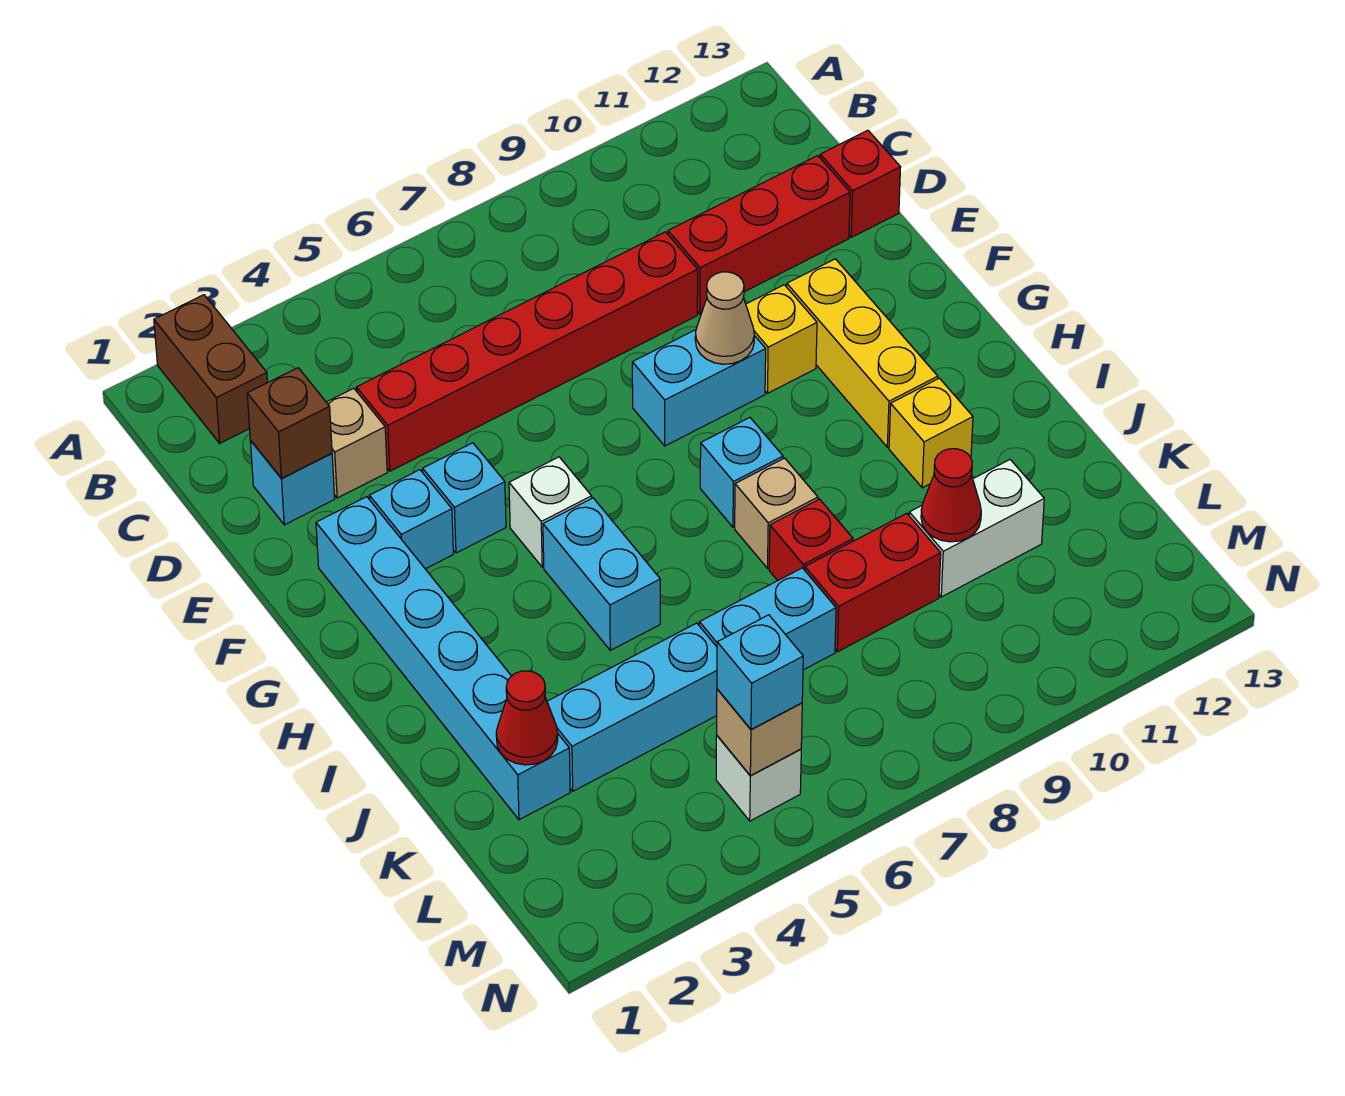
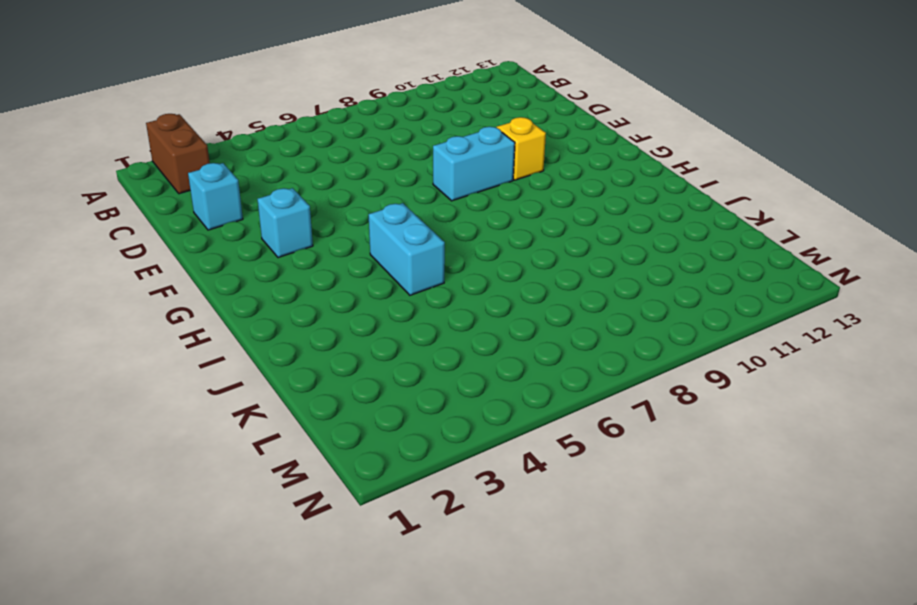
none -> tan brick D3 level 1
none -> red brick D4:D9 level 1
none -> red brick D10:D12 level 1

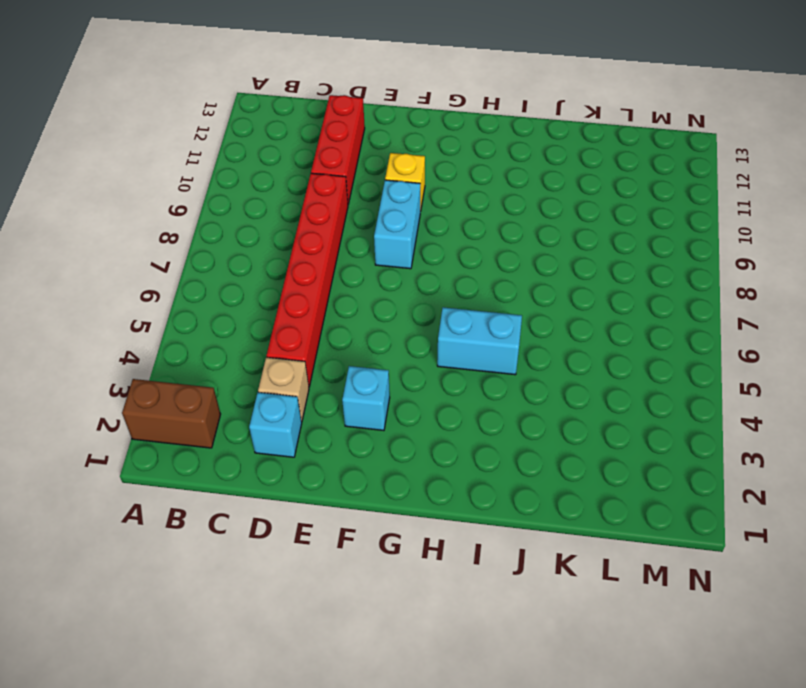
none -> red brick D13 level 1
none -> cyan brick F2:K2 level 1
none -> cyan brick F4 level 1

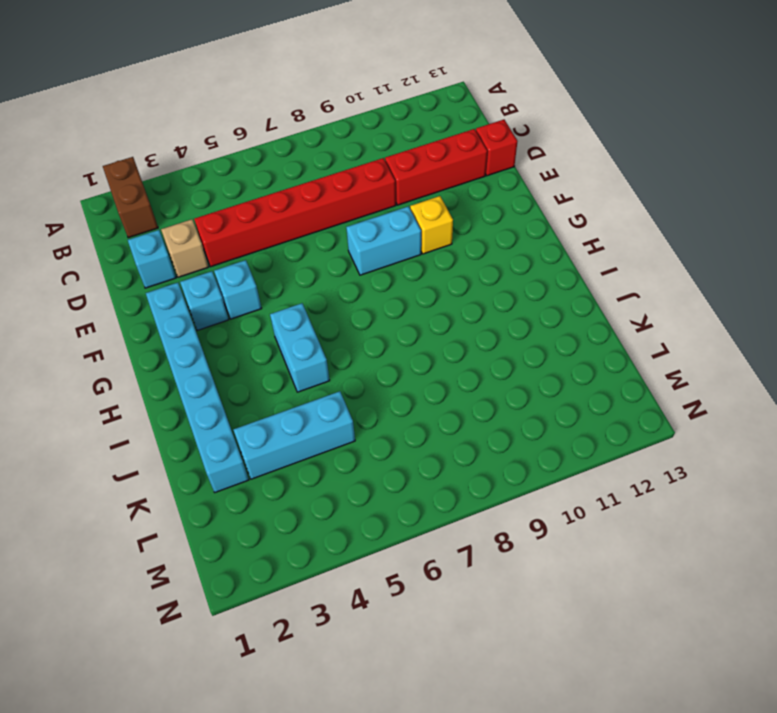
none -> yellow brick F11:H11 level 1
none -> white brick G5 level 1
none -> cyan brick H8 level 1

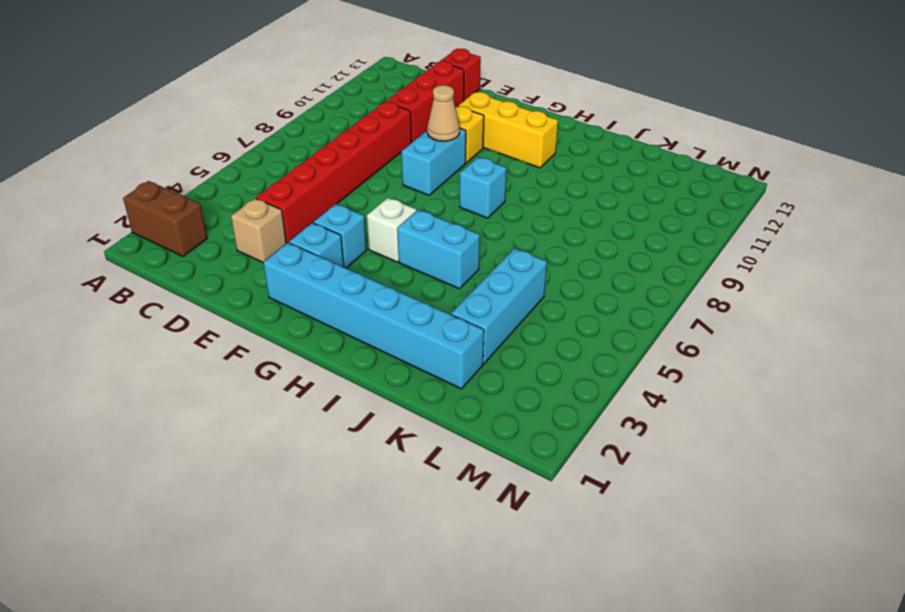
none -> cyan brick D2 level 1
none -> tan brick I8 level 1
none -> yellow brick I11 level 1

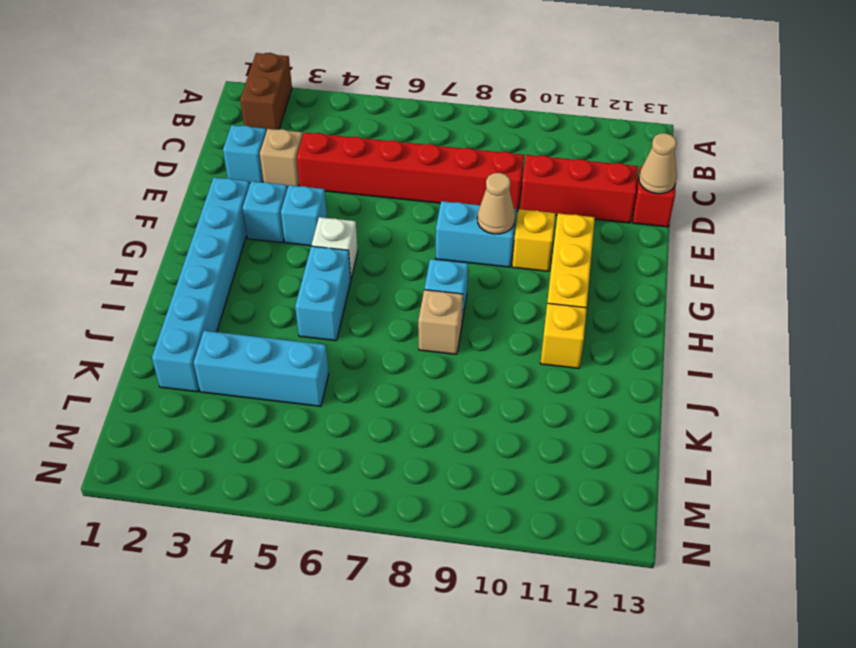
tan cone D13 level 2 -> none
none -> red brick J8 level 1
none -> cyan brick K6:K7 level 1
none -> red brick K8:K9 level 1

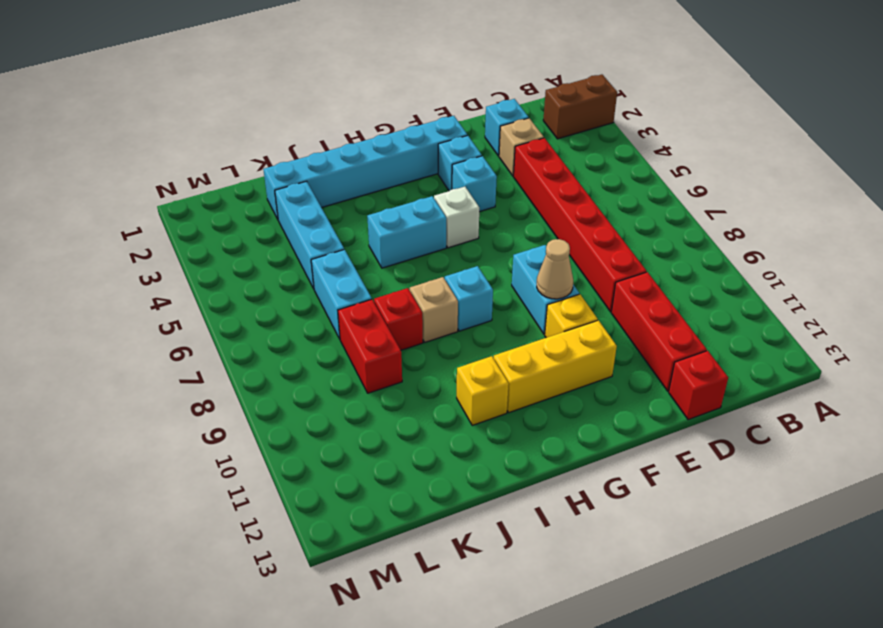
none -> white brick K10:K11 level 1
none -> white brick M5 level 1
none -> brown brick D2 level 2

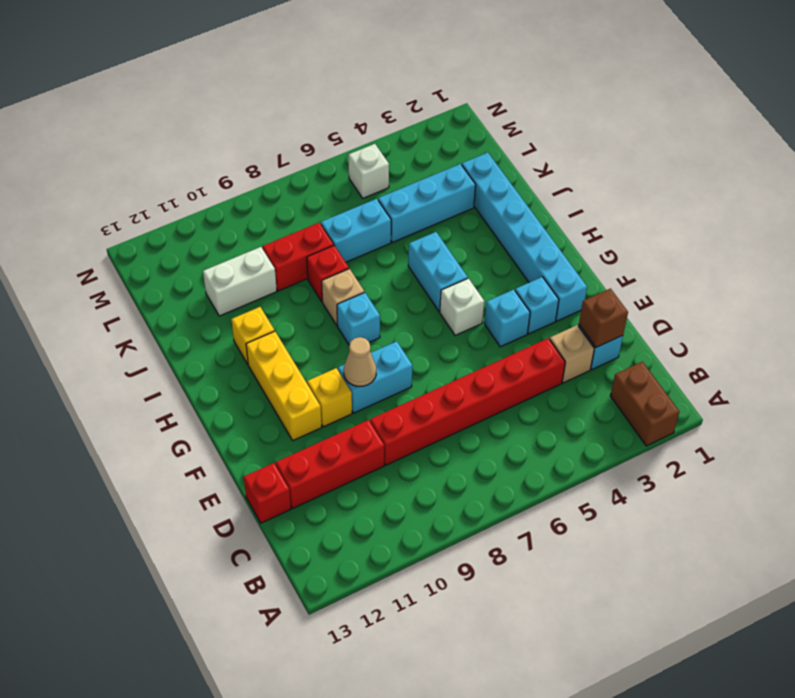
none -> red cone K2 level 2
none -> red cone K10 level 2
none -> tan brick M5 level 2

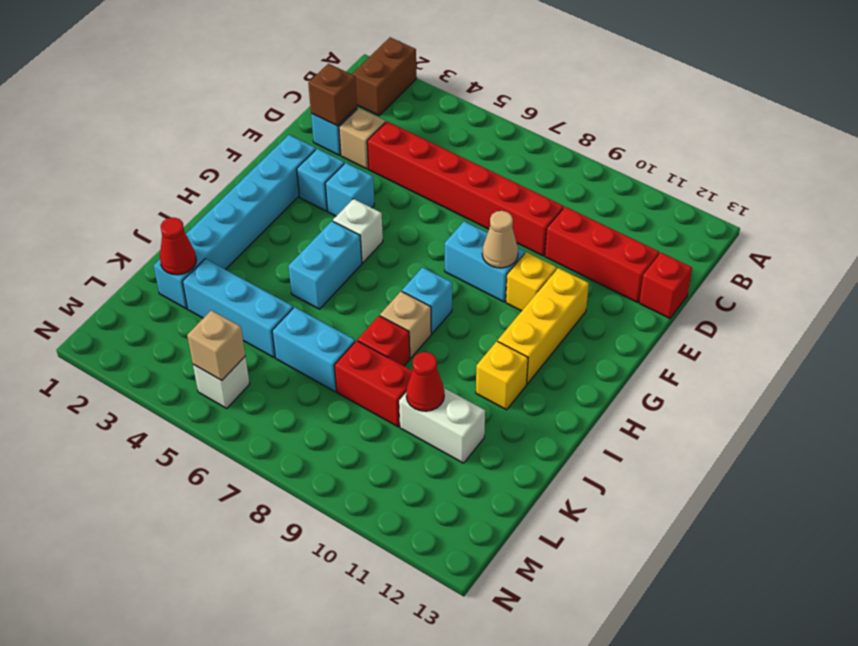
none -> cyan brick M5 level 3

